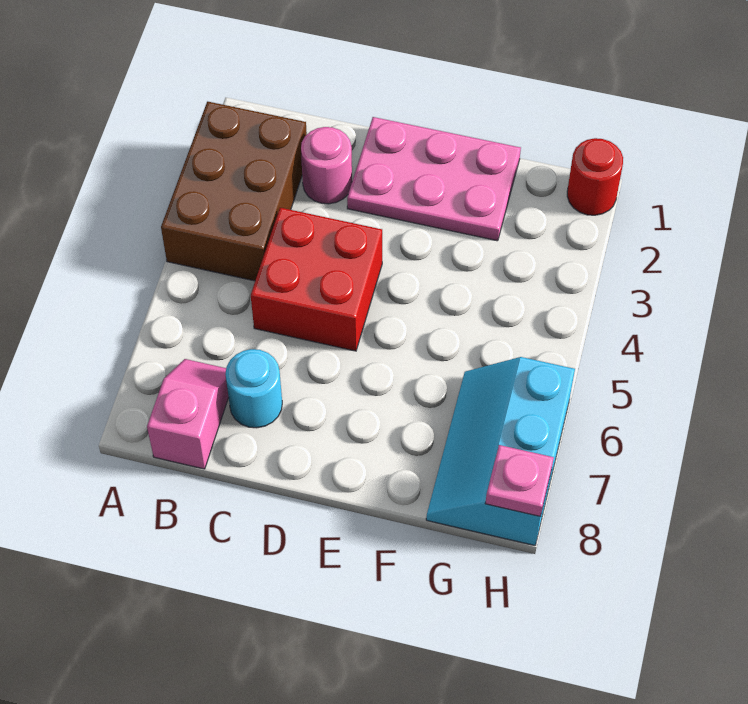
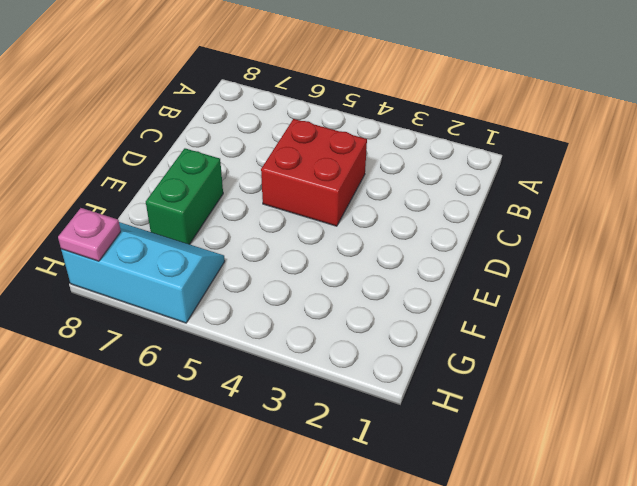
green brick E7:F7 level 1 -> none
none -> brown brick A2:B4 level 1
none -> pink slope B7:B8 level 1 top 8

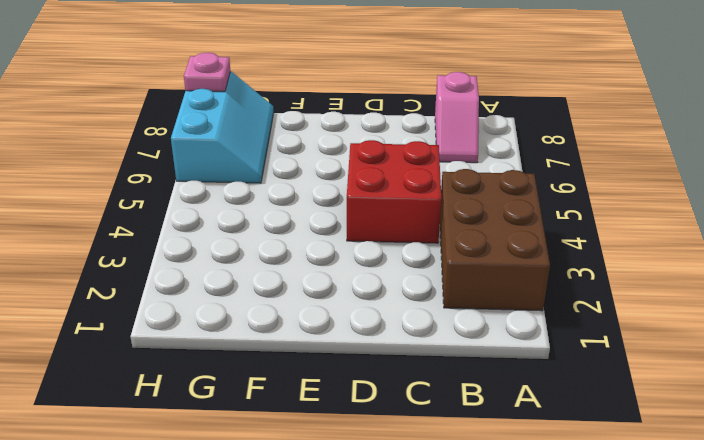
none -> pink round brick C2 level 1
none -> cyan round brick C7 level 1

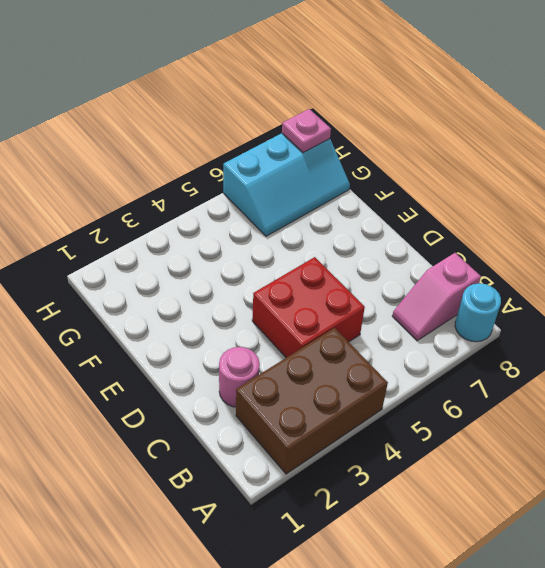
cyan round brick A8 level 1 -> cyan round brick C7 level 1
none -> pink plate D1:F2 level 1
none -> red round brick H1 level 1

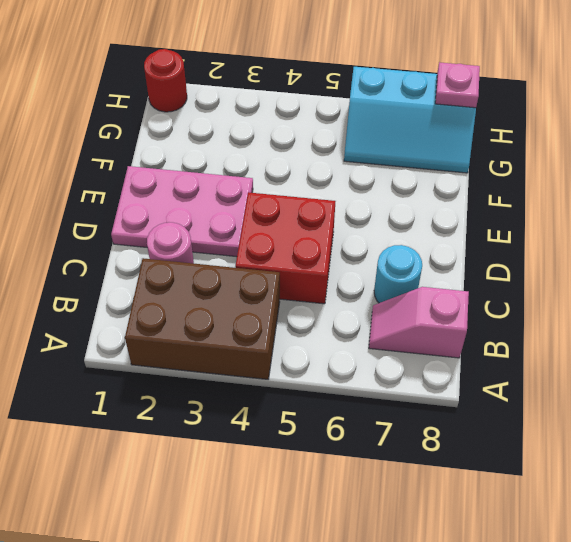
pink plate D1:E3 level 1 -> pink plate D1:F2 level 1

